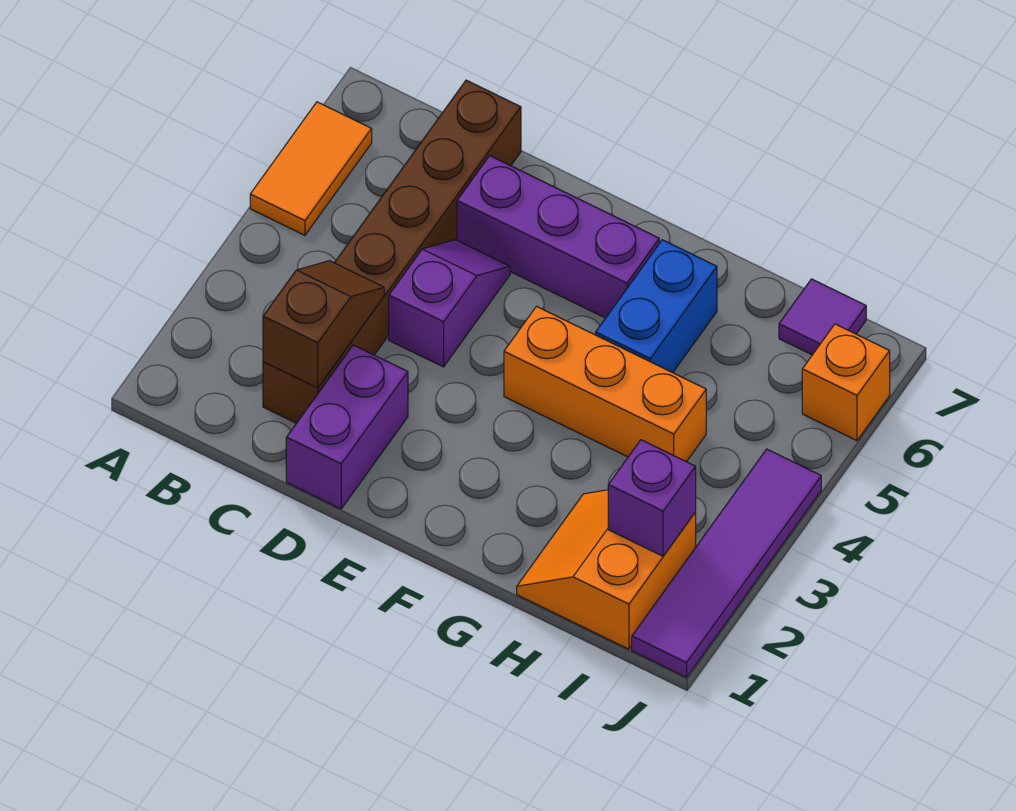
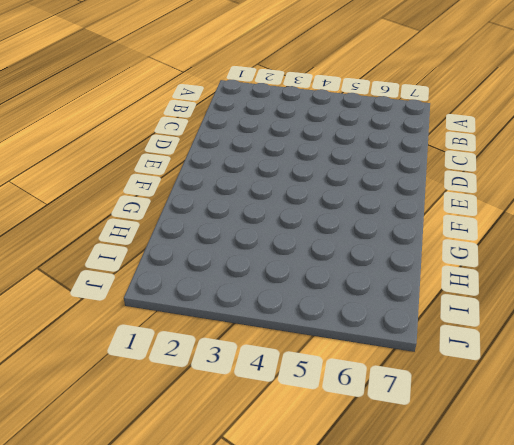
none -> orange tile A5:A6 level 1
none -> brown brick C2:C7 level 1
none -> purple brick D1:D2 level 1

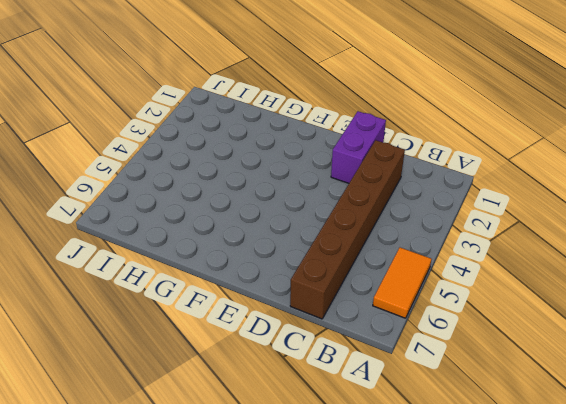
none -> purple slope D4:D5 level 1 top 4
none -> purple brick D6:F6 level 1
none -> orange brick F4:H4 level 1

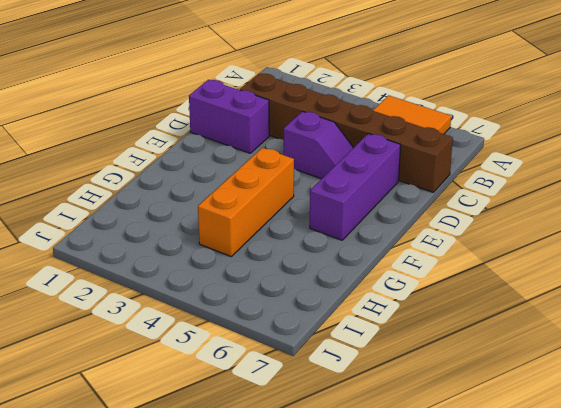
none -> blue brick G5:G6 level 1
none -> orange slope H1:I2 level 1 top I
none -> purple tile I7 level 1

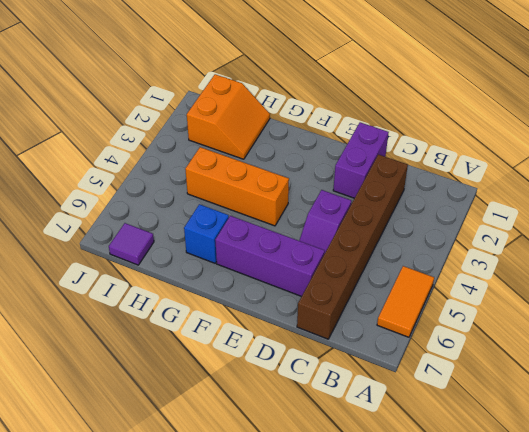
blue brick G6 level 1 -> blue brick G5:G6 level 1
none -> purple tile J1:J4 level 1
none -> orange brick J6 level 1
none -> brown slope C2:C3 level 2 top 2

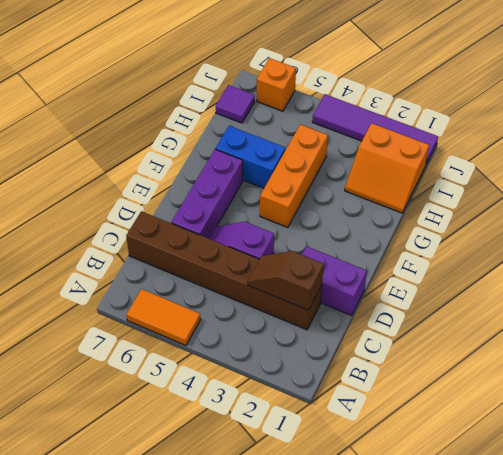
none -> purple brick I2 level 2

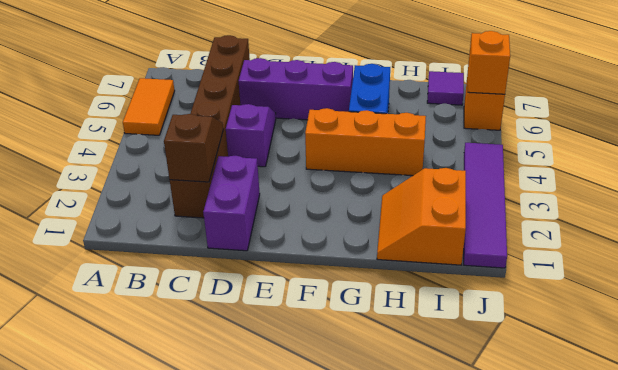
orange brick J6 level 2 -> none
none -> purple brick I2 level 2

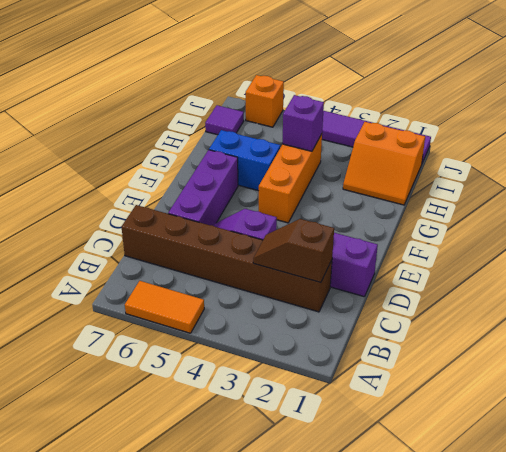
purple brick H4 level 2 -> purple brick I2 level 2

